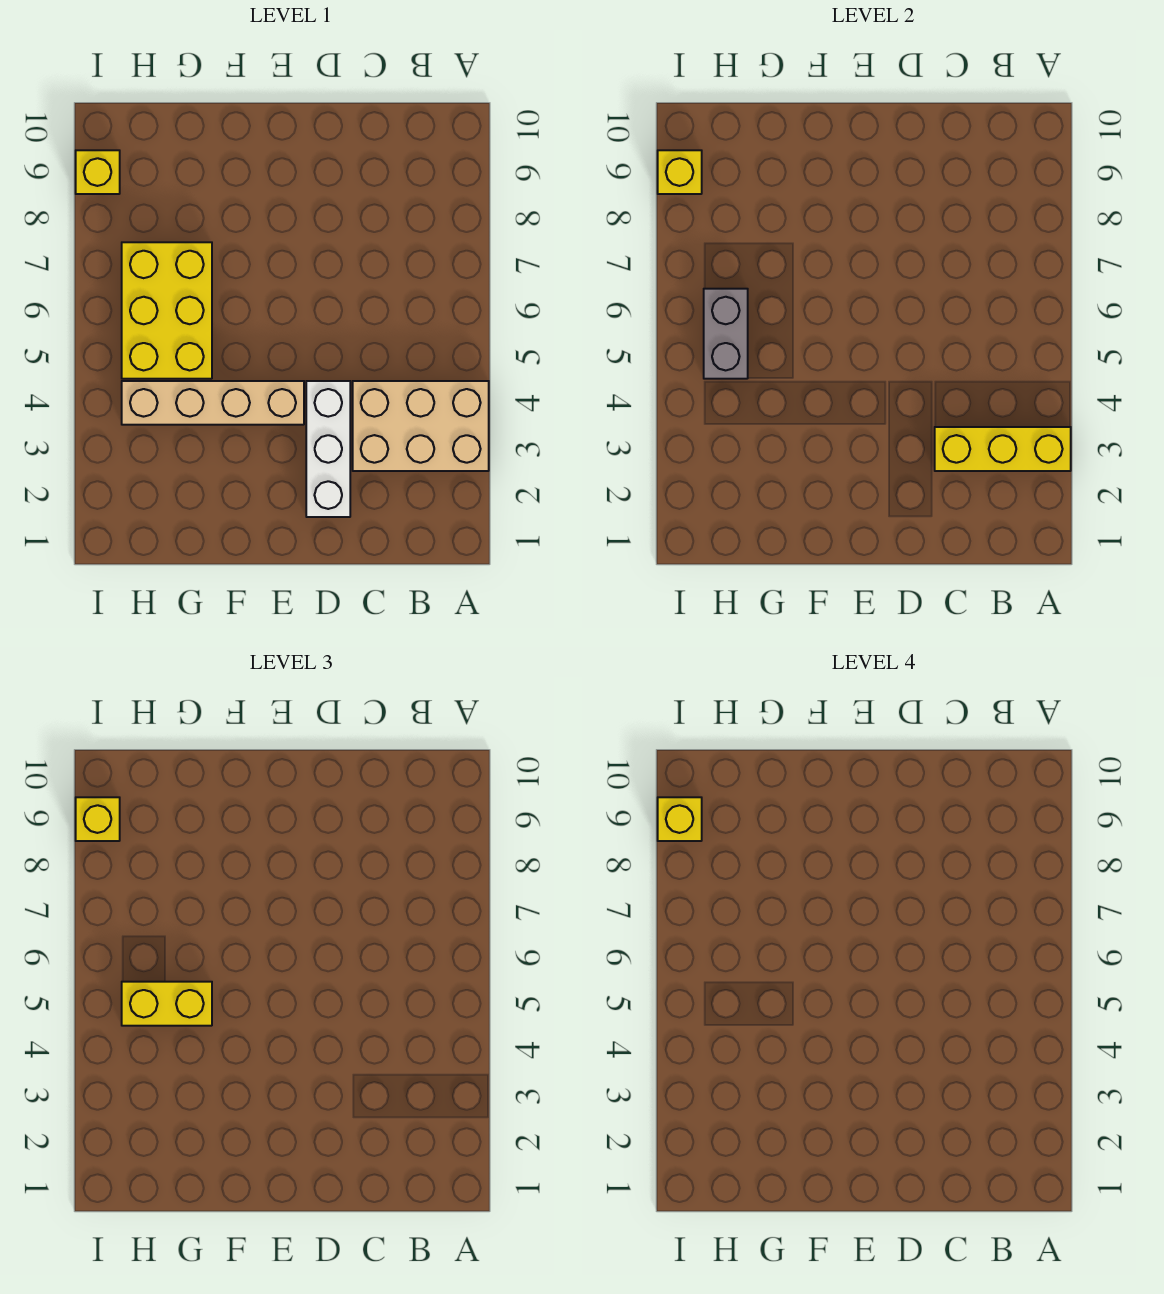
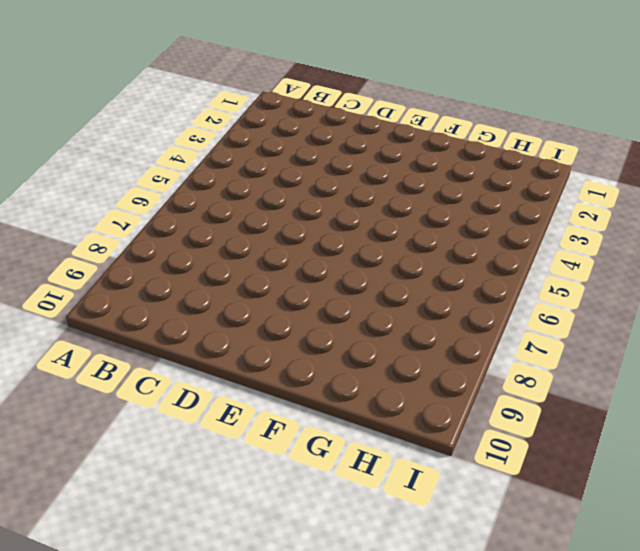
none -> tan brick A3:C4 level 1
none -> white brick D2:D4 level 1

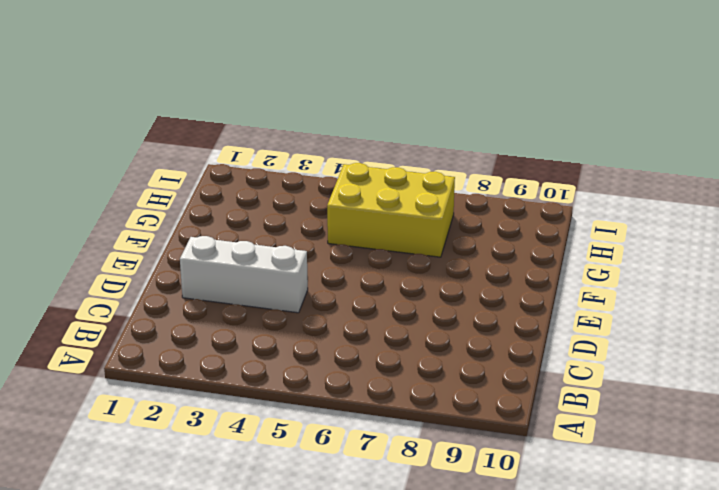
none -> tan brick A3:C4 level 1
none -> tan brick E4:H4 level 1

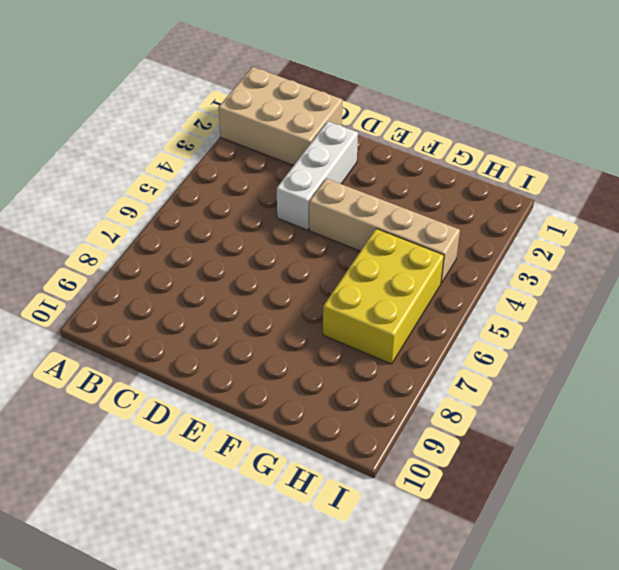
tan brick A1:C2 level 1 -> tan brick A3:C4 level 1
none -> yellow brick I9 level 1
none -> yellow brick A3:C3 level 2

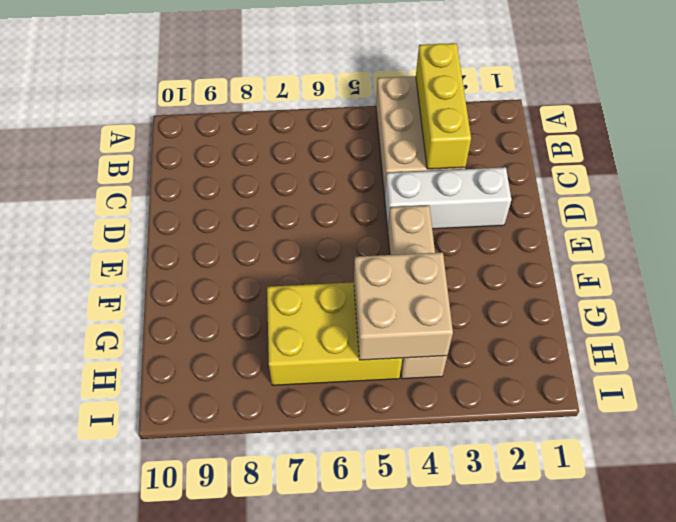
tan brick G4:H5 level 2 -> grey brick H5:H6 level 2
none -> yellow brick I9 level 1
none -> yellow brick I9 level 2

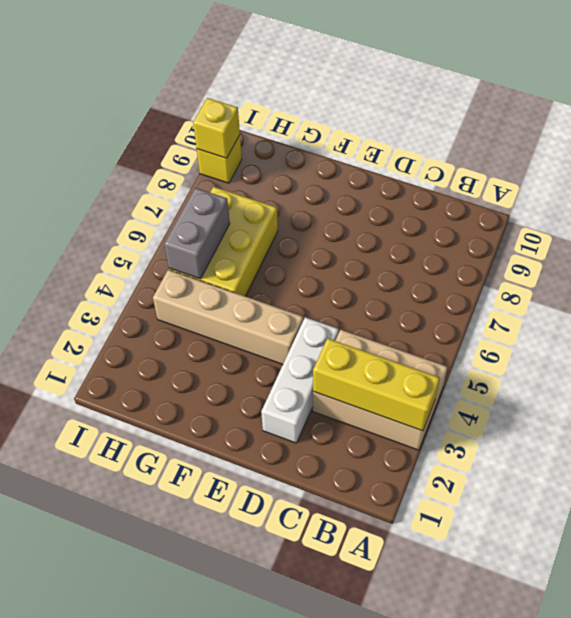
none -> yellow brick G5:H5 level 3
none -> yellow brick I9 level 3

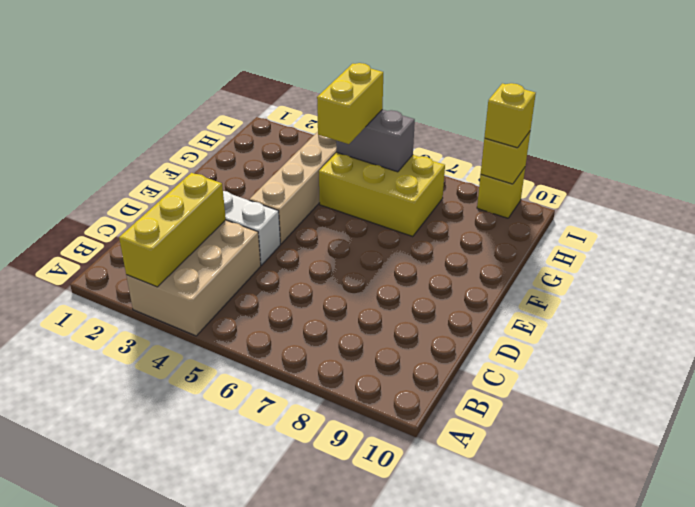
none -> yellow brick I9 level 4

